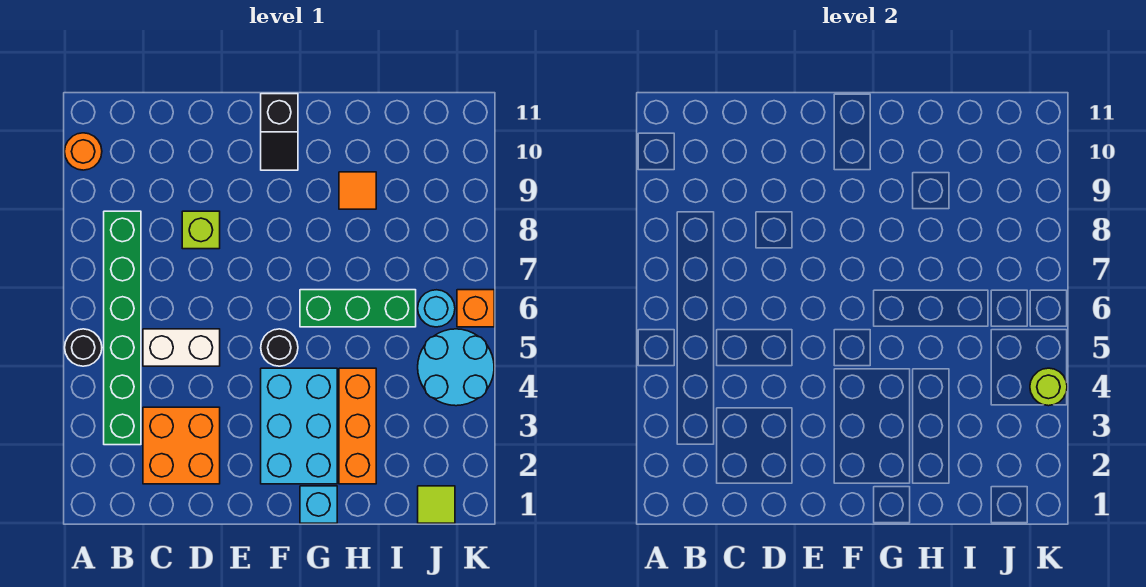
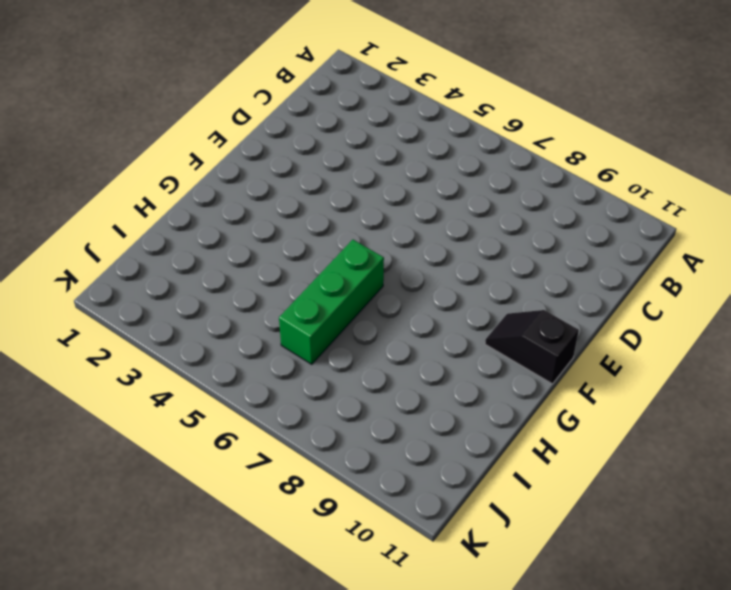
none -> black round brick A5 level 1
none -> orange round brick A10 level 1
none -> green brick B3:B8 level 1

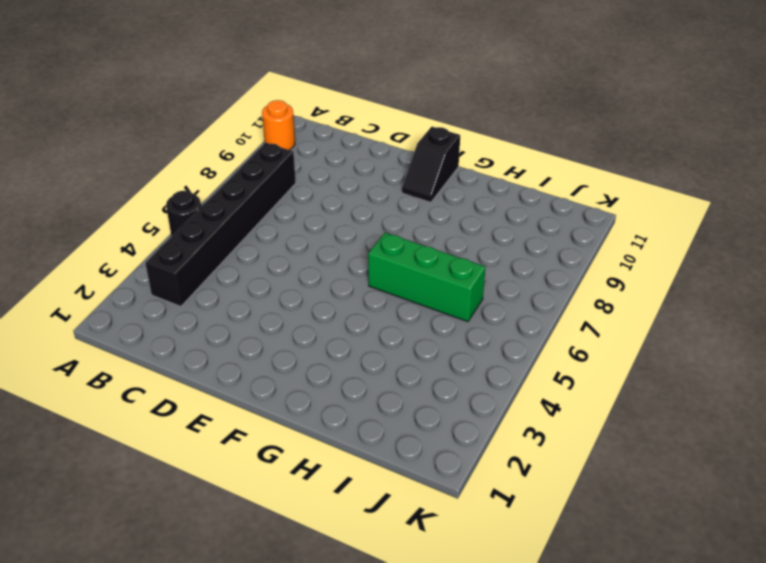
black brick B3:B8 level 1 -> green brick B3:B8 level 1
none -> orange brick C2:D3 level 1
none -> white brick C5:D5 level 1
none -> lime brick D8 level 1

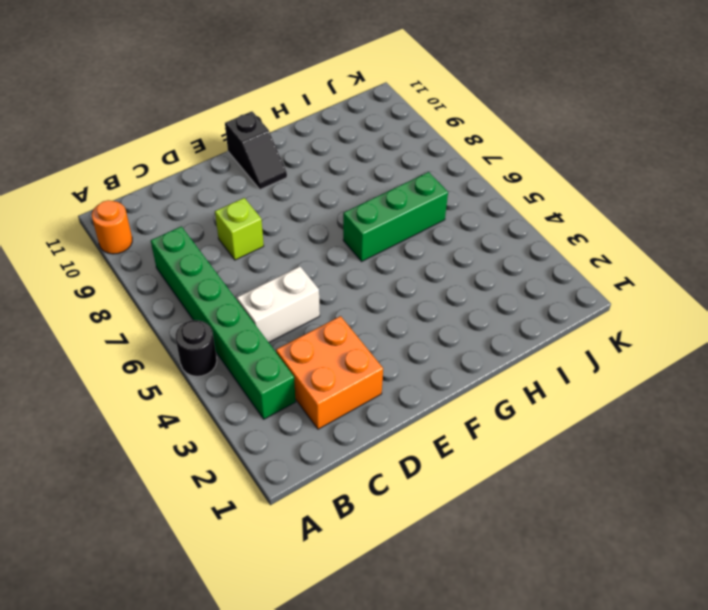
none -> cyan brick F2:G4 level 1
none -> black round brick F5 level 1
none -> cyan brick G1 level 1

